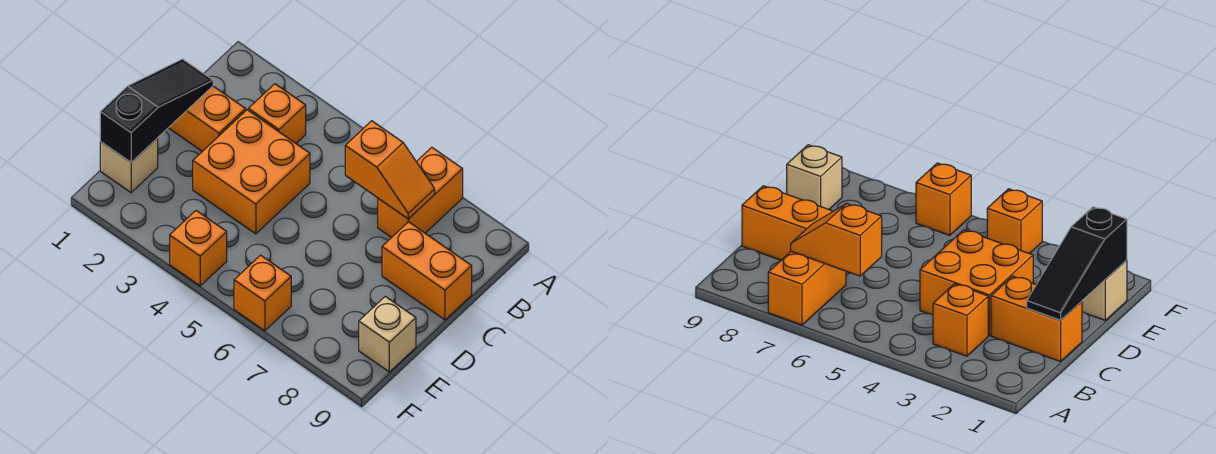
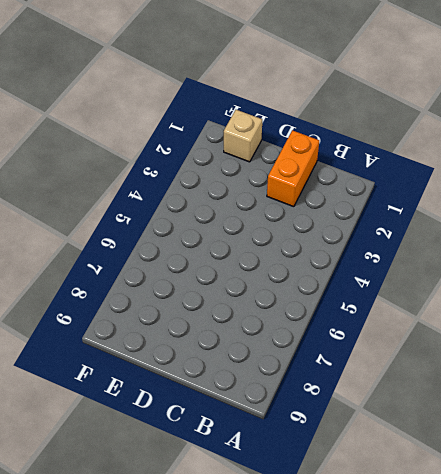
none -> orange brick A7:B7 level 1
none -> orange brick B3 level 1

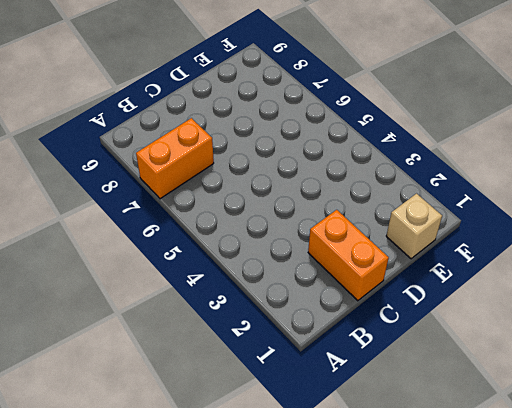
none -> orange brick B3 level 1
none -> orange brick C3:D4 level 1

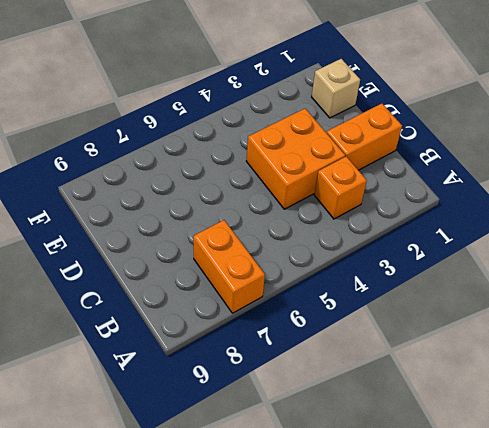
none -> orange brick C8:C9 level 1
none -> tan brick E9 level 1

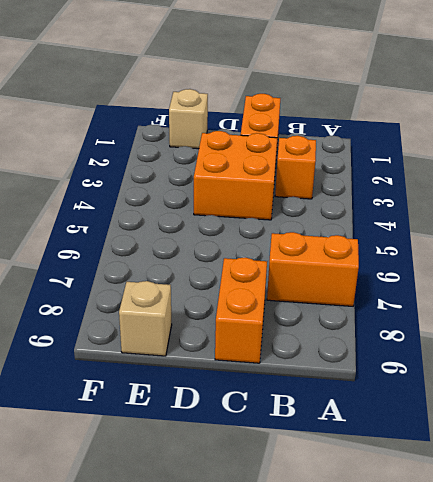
none -> orange brick F4 level 1
none -> orange brick F6 level 1

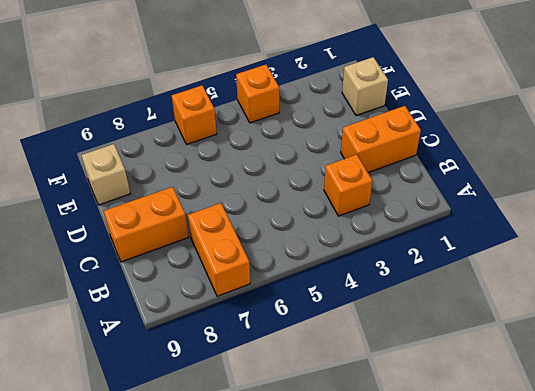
none -> orange brick C3:D4 level 1
none -> orange slope B6:B7 level 2 top 6

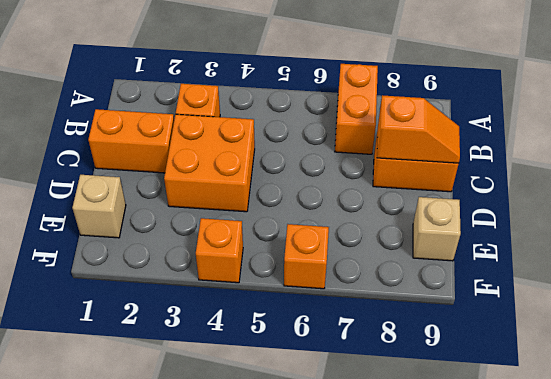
orange slope C8:C9 level 2 top 8 -> orange slope B6:B7 level 2 top 6
none -> black slope C1:E1 level 2 top E

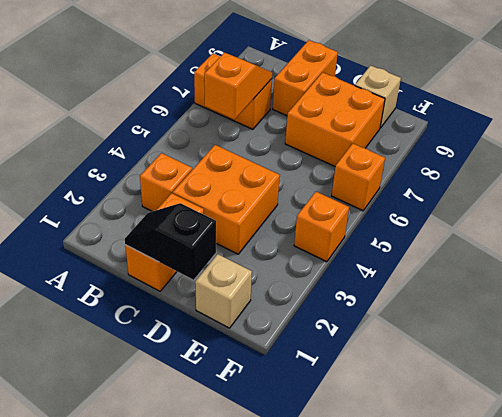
black slope C1:D1 level 2 top D -> black slope C1:E1 level 2 top E
orange brick D7:E8 level 1 -> none

